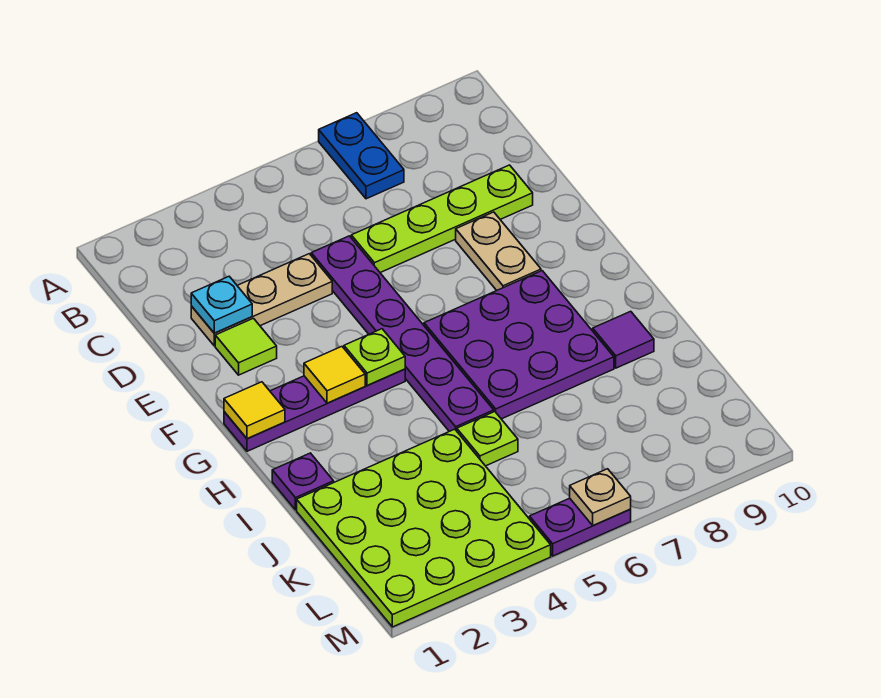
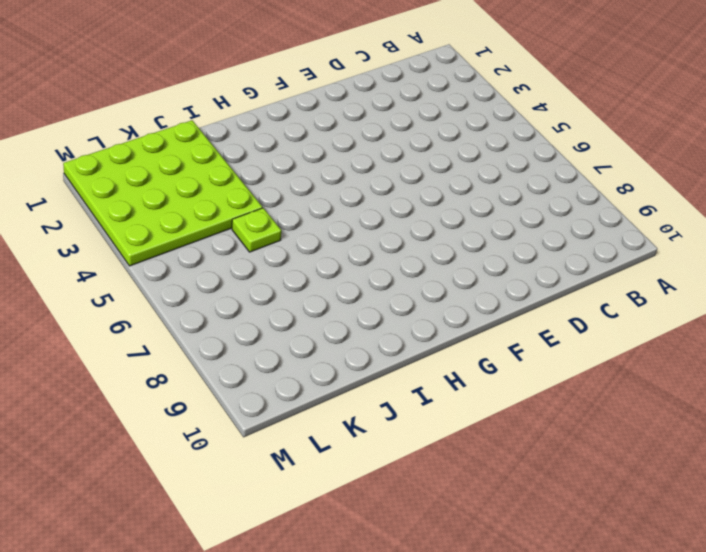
none -> blue plate A7:B7 level 1
none -> tan plate D2:D4 level 1
none -> purple plate D5:I5 level 1

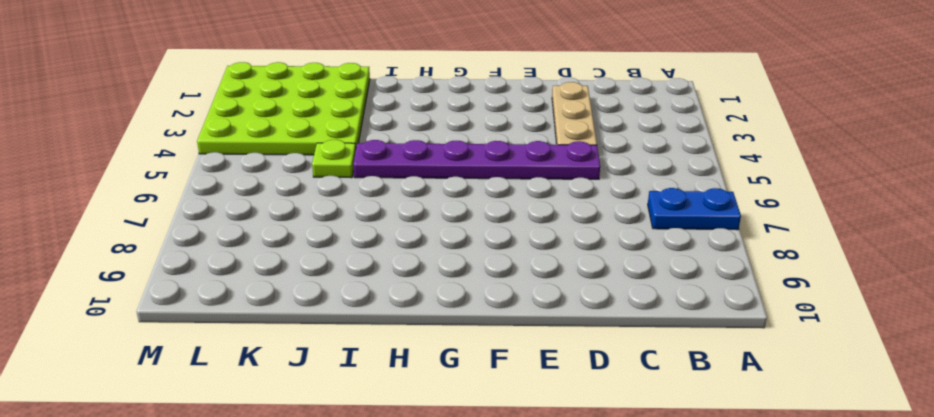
none -> lime plate D6:D9 level 1
none -> lime tile E2 level 1
none -> tan plate E8:F8 level 1

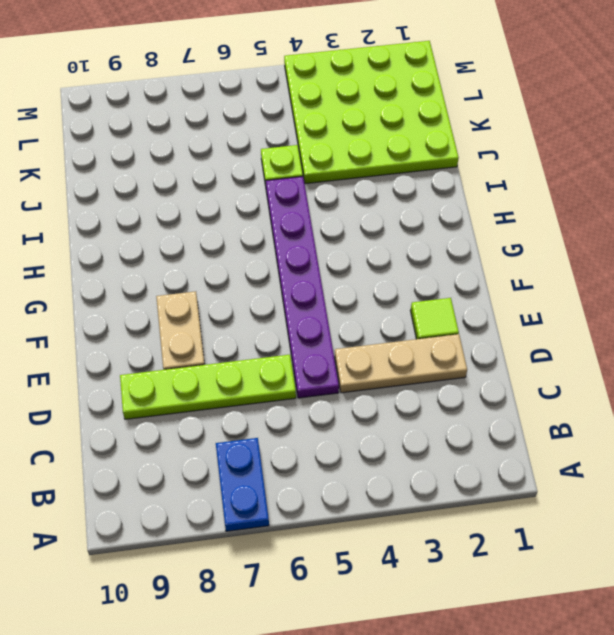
none -> purple plate G1:G4 level 1
none -> purple plate G6:I8 level 1
none -> purple plate I1 level 1

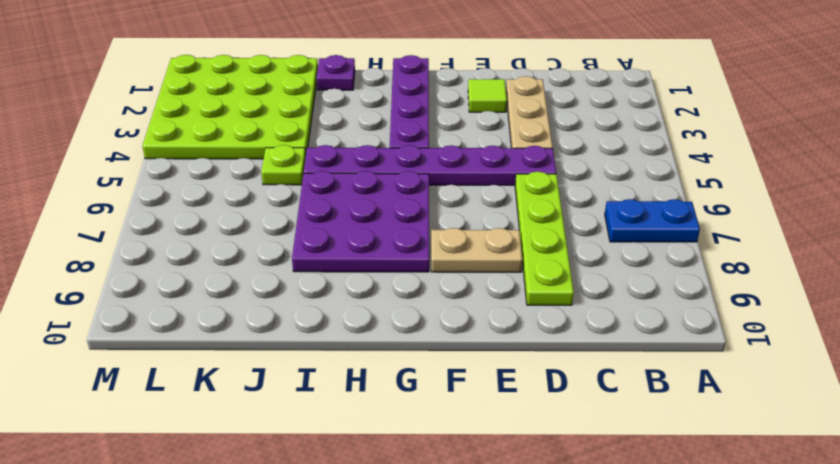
none -> purple tile I9 level 1
none -> purple plate M5:M6 level 1
none -> cyan plate D2 level 2

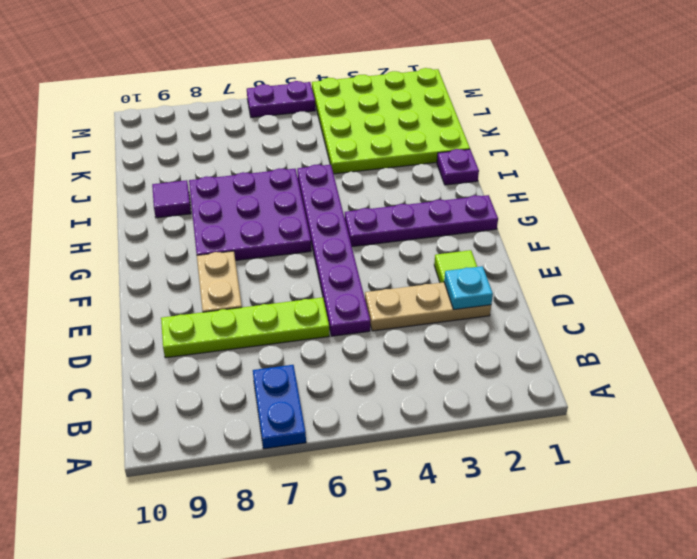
none -> lime plate J5 level 1
none -> yellow tile G1 level 2
none -> yellow tile G3 level 2

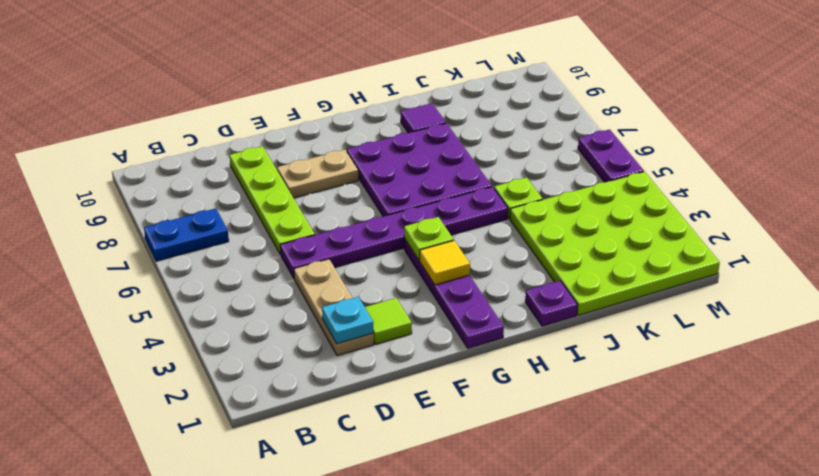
none -> yellow tile G1 level 2
none -> tan plate M6 level 2

